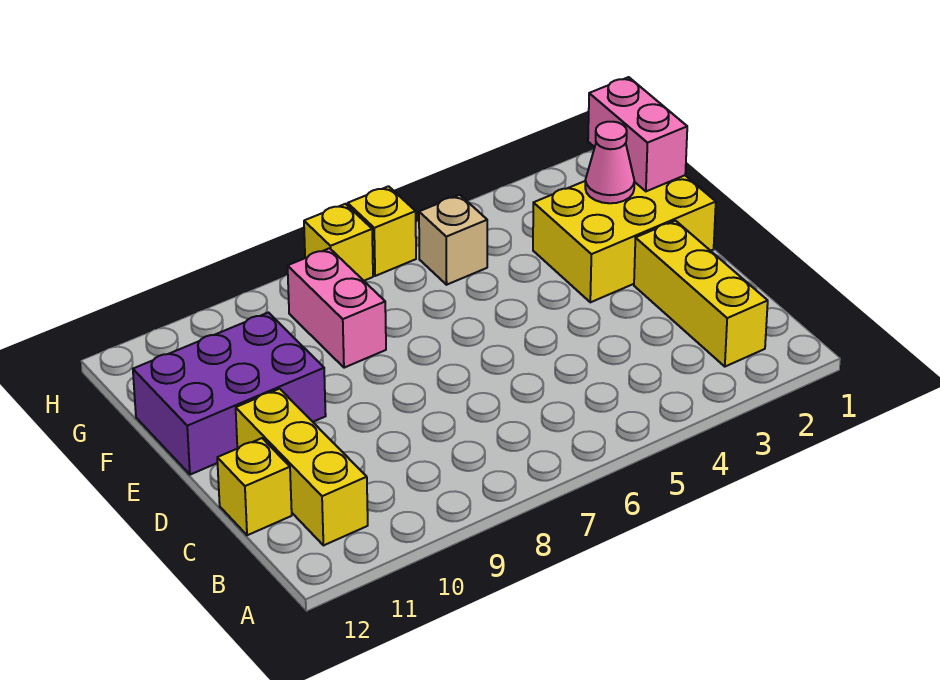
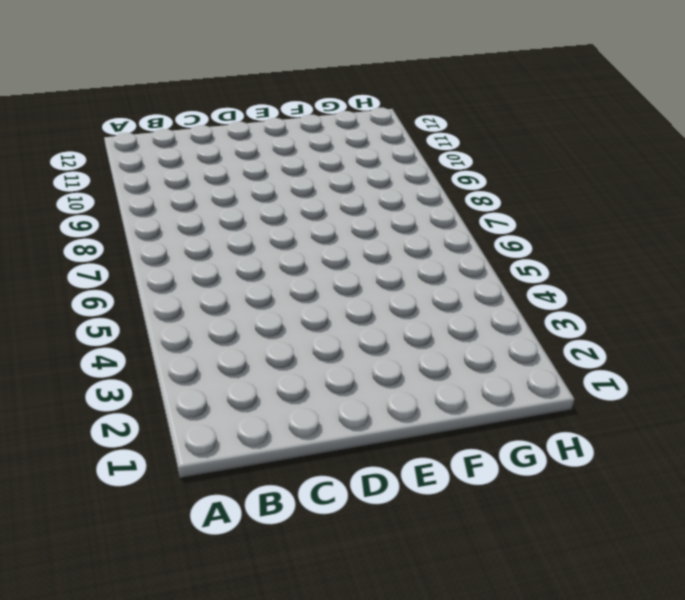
none -> yellow brick B2:D2 level 1
none -> yellow brick B11:D11 level 1

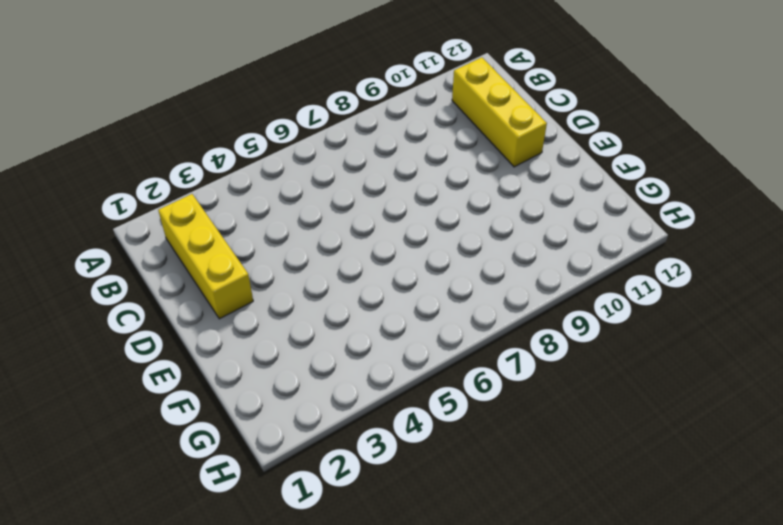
none -> yellow brick C12 level 1
none -> yellow brick E1:F3 level 1

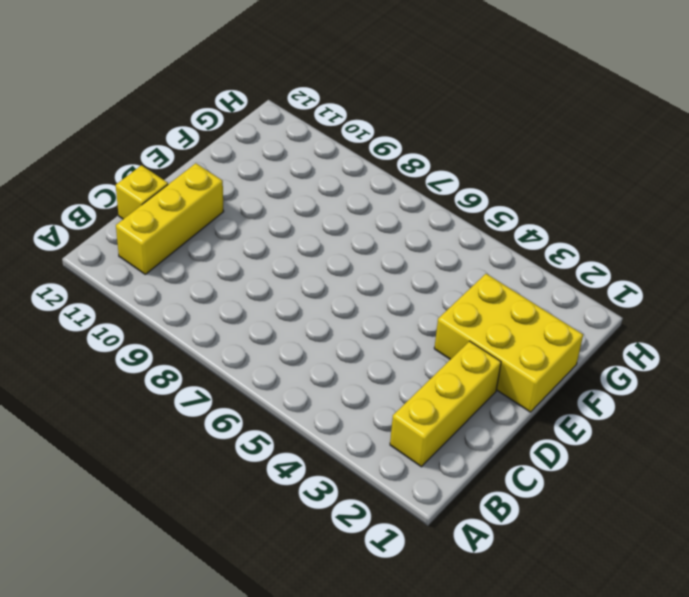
none -> purple brick E10:F12 level 1
none -> pink brick F8:G8 level 1

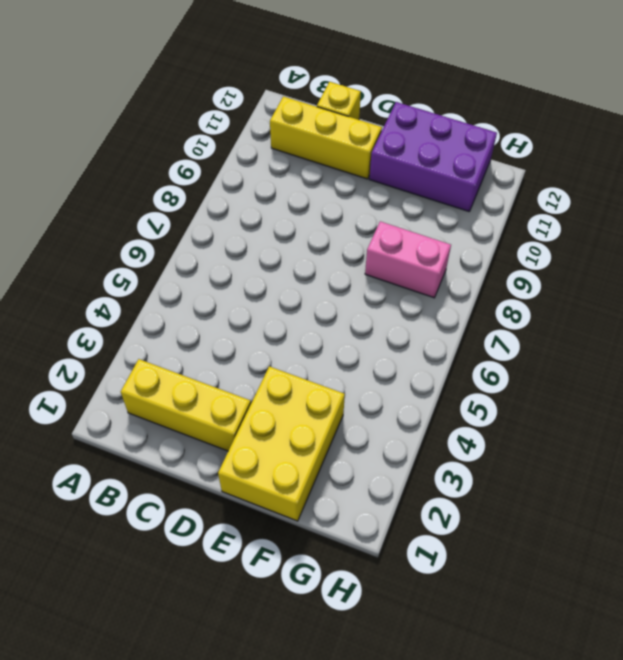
purple brick E11:G12 level 1 -> purple brick E10:F12 level 1
none -> tan brick G5 level 1
none -> yellow brick H6 level 1

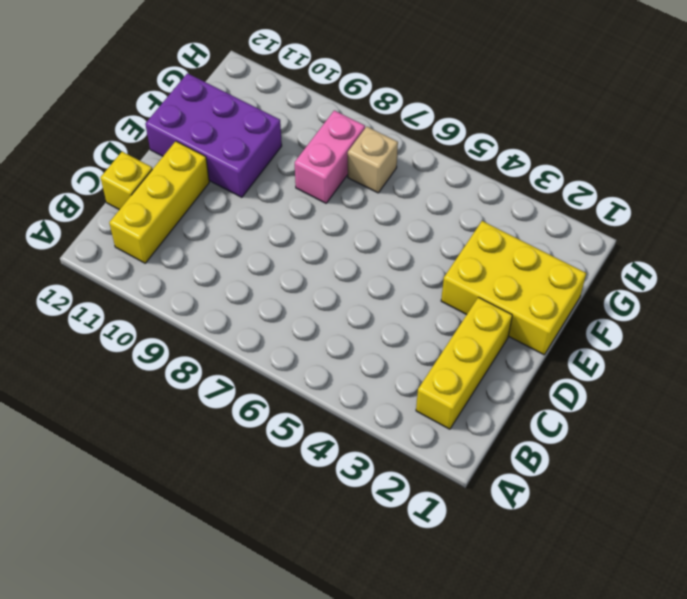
tan brick G7 level 1 -> tan brick G5 level 1
none -> yellow brick H6 level 1
none -> yellow brick H7 level 1

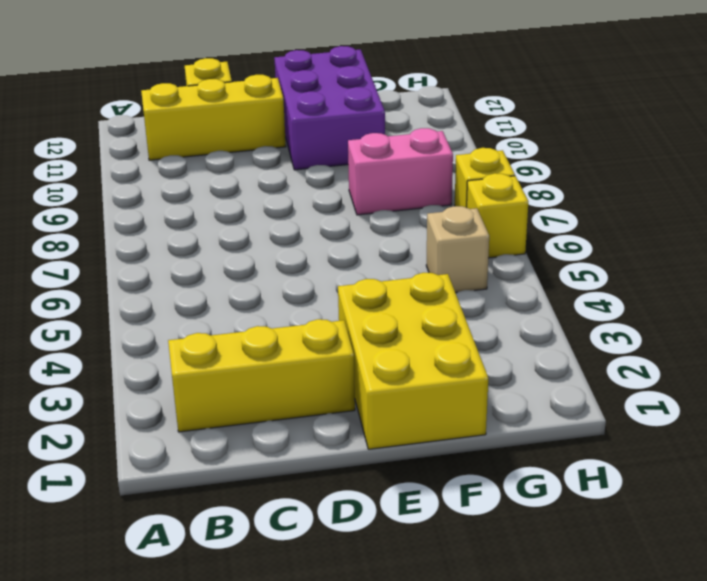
none -> pink brick F1:G1 level 2
none -> pink cone F2 level 2

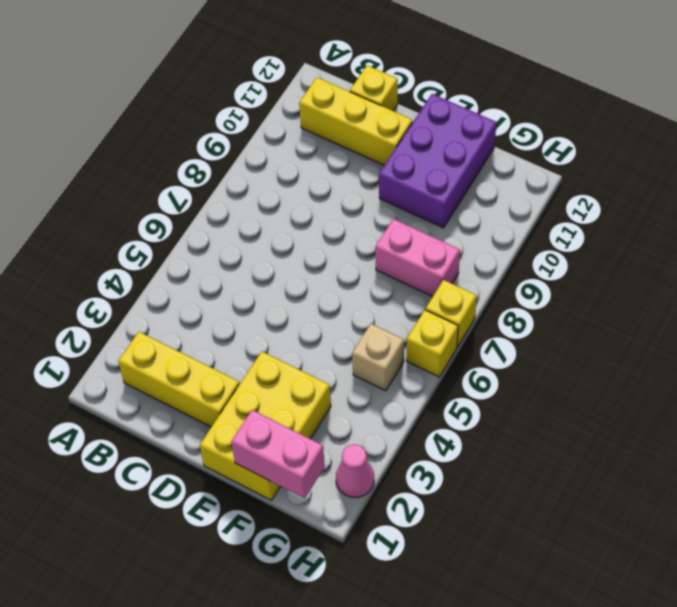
pink cone H2 level 1 -> pink cone F2 level 2

